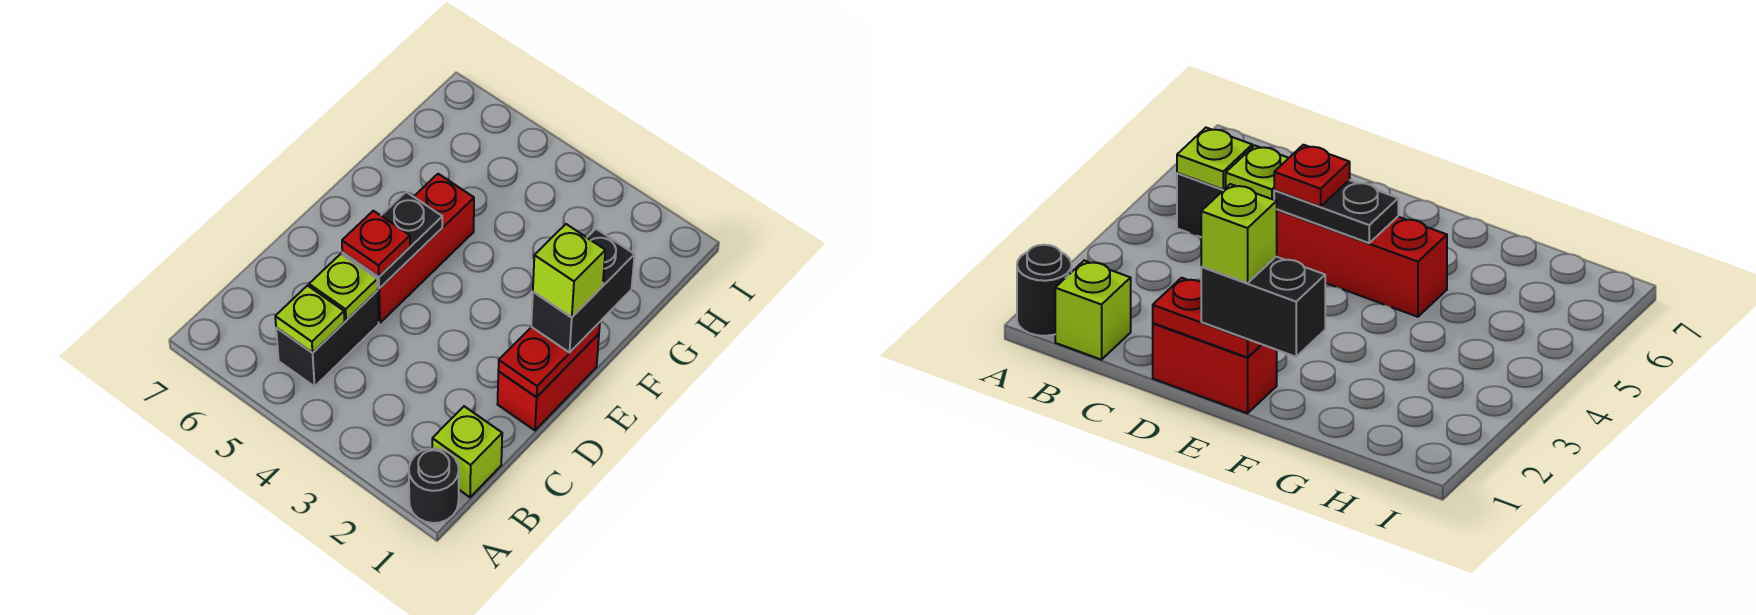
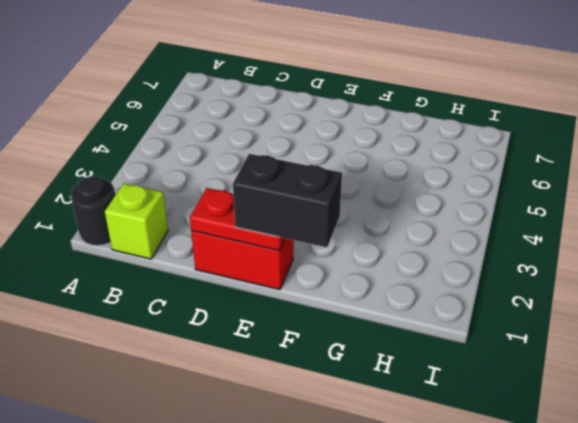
none -> black brick B5:C5 level 1
none -> red brick D5:F5 level 1
none -> lime plate B5 level 2

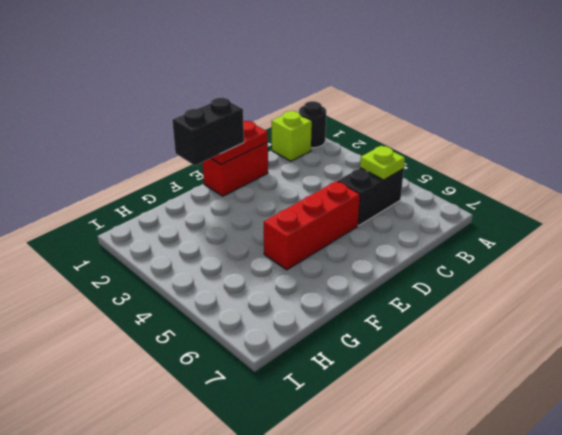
none -> lime plate C5 level 2
none -> black plate D5:E5 level 2
none -> red plate D5 level 3

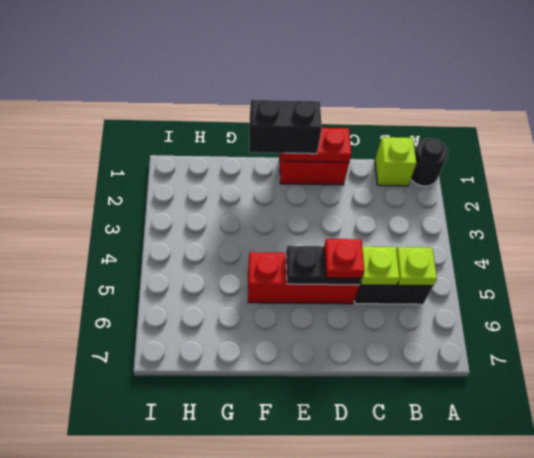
none -> lime brick E1 level 4

